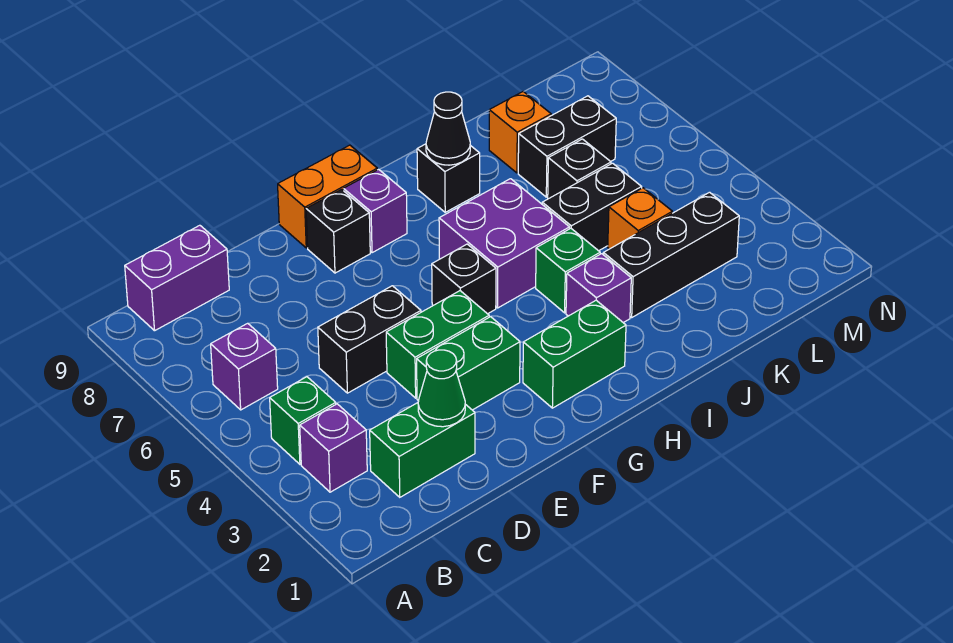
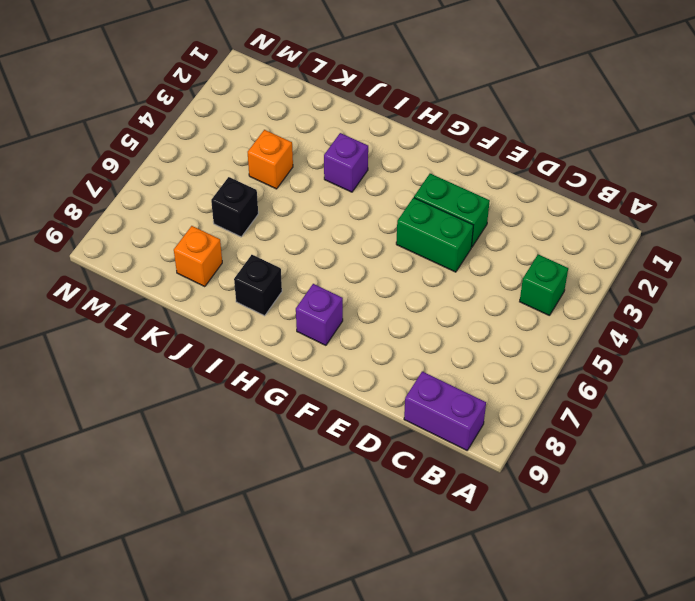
none -> purple brick B3 level 1
none -> purple brick B6 level 1
none -> green brick C2:D2 level 1

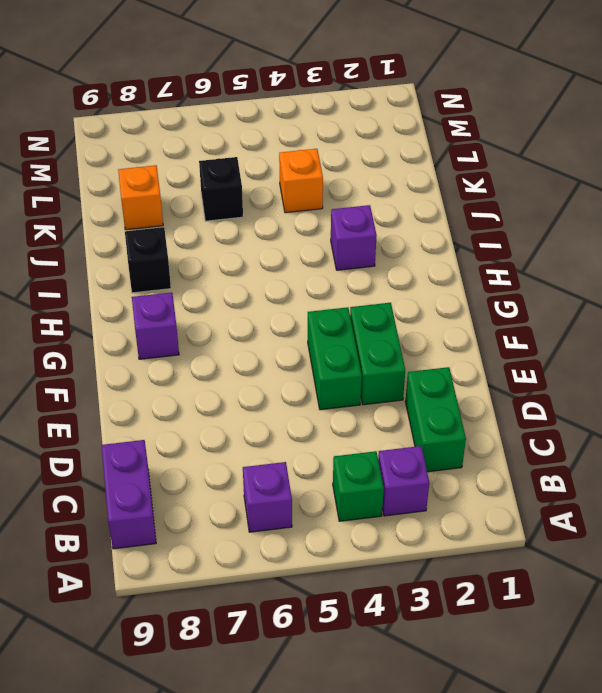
none -> black brick D5:E5 level 1
none -> black brick F8 level 1
none -> orange brick F9:G9 level 1

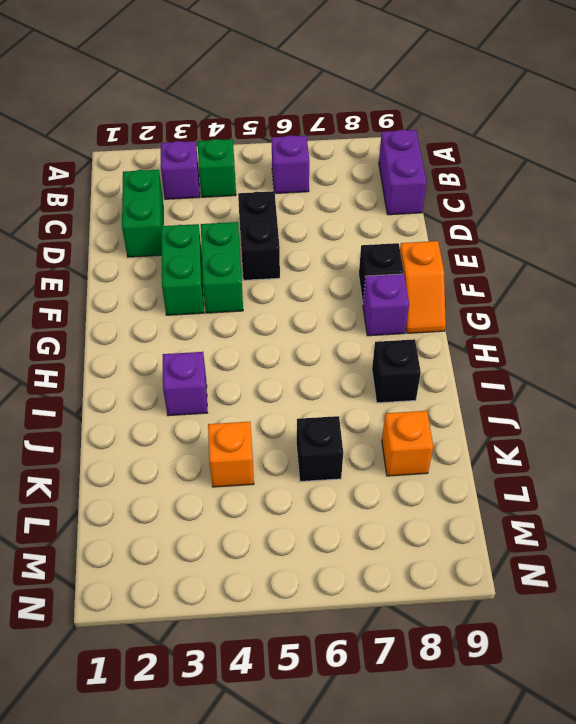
orange slope F9:G9 level 1 top F -> orange brick F9:G9 level 1
none -> green brick G2:H2 level 1
none -> black brick G5 level 1
none -> purple brick H5:I6 level 1

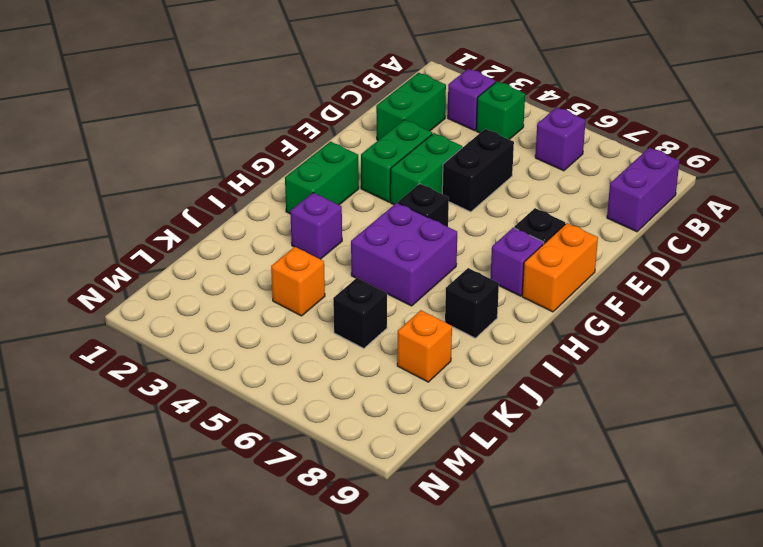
none -> green brick I4 level 1
none -> black brick J3:L3 level 1
none -> black brick J5:K5 level 1

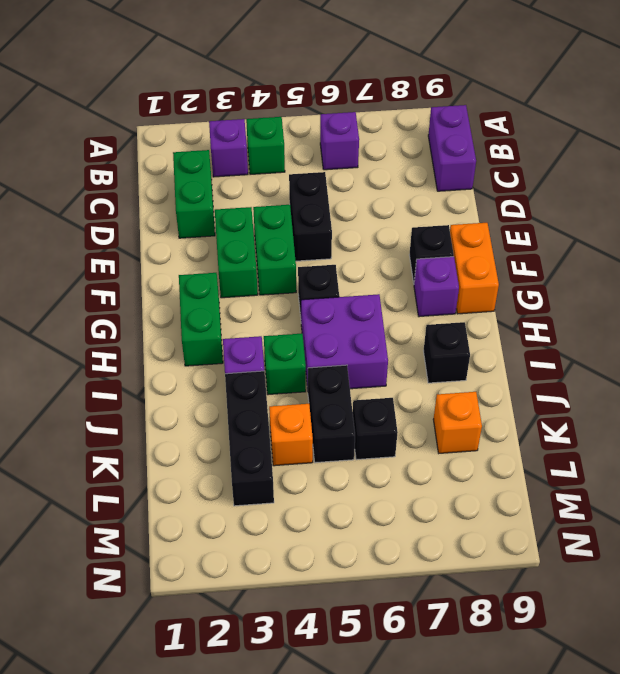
none -> black brick K7:L7 level 1
none -> green cone D2 level 2
none -> black cone I8 level 2

